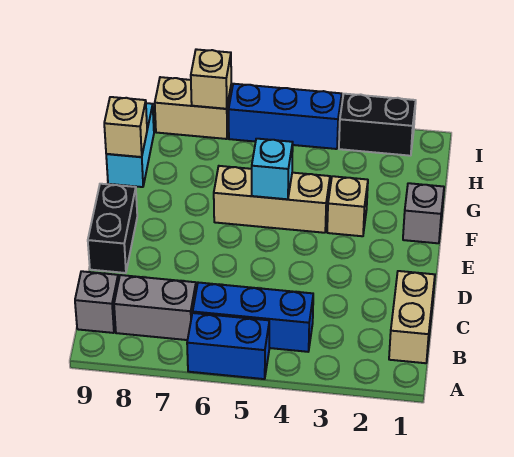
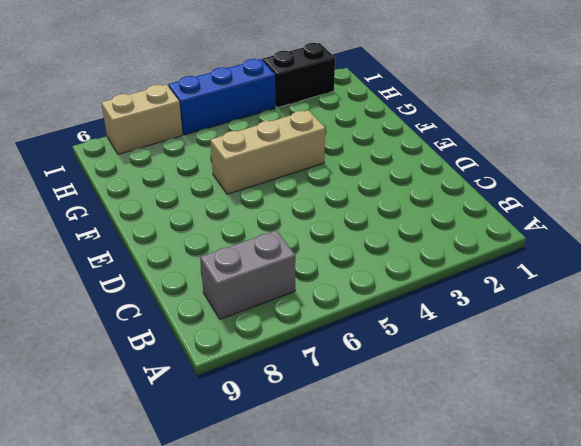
none -> blue brick A5:A6 level 1
none -> tan brick B1:C1 level 1
none -> blue brick B4:B6 level 1

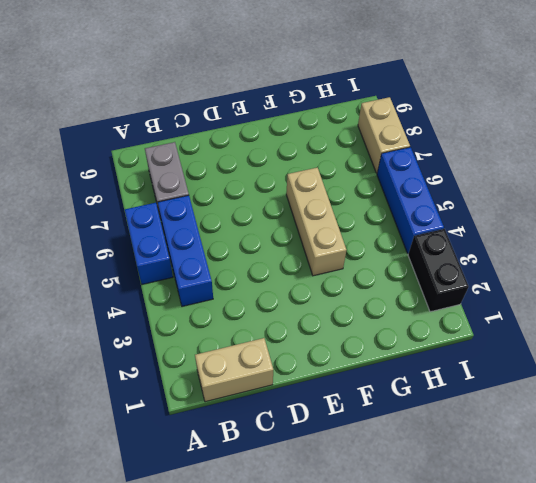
none -> grey brick B9 level 1
none -> black brick D9:E9 level 1
none -> grey brick F1 level 1

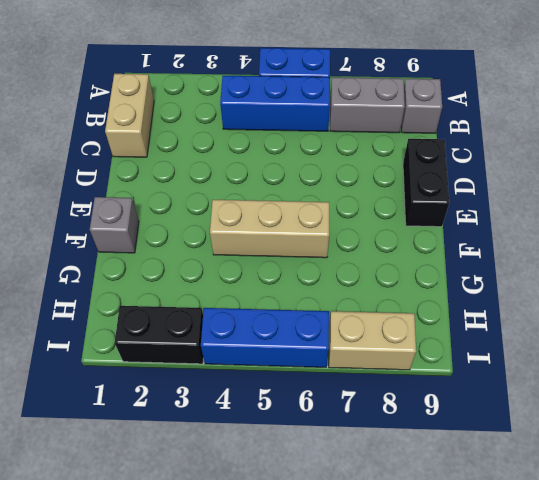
none -> tan brick F3 level 1
none -> cyan brick G9:H9 level 1
none -> cyan brick F5 level 2

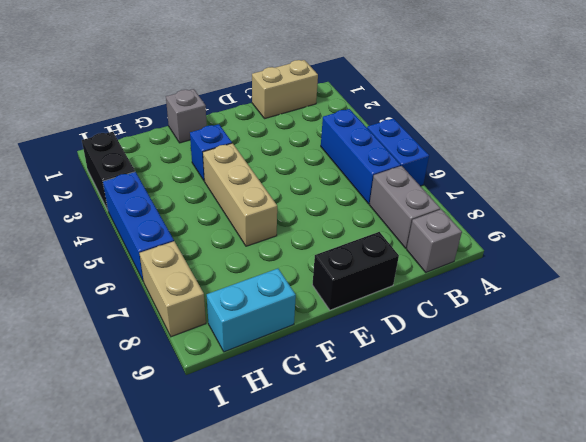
blue brick F3 level 1 -> tan brick F3 level 1
none -> cyan brick F5 level 2
none -> tan brick G9 level 2
none -> tan brick I7 level 2

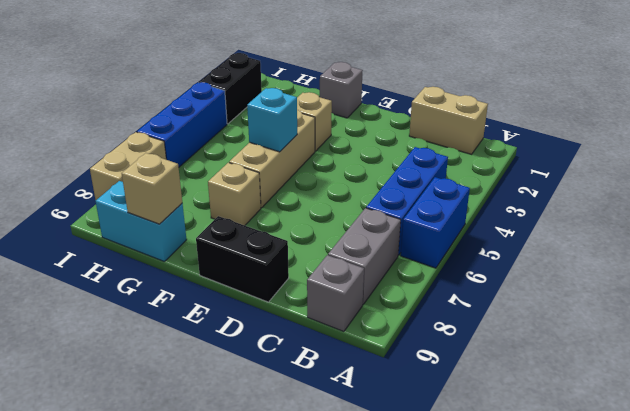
tan brick F7 level 1 -> tan brick I7 level 2

